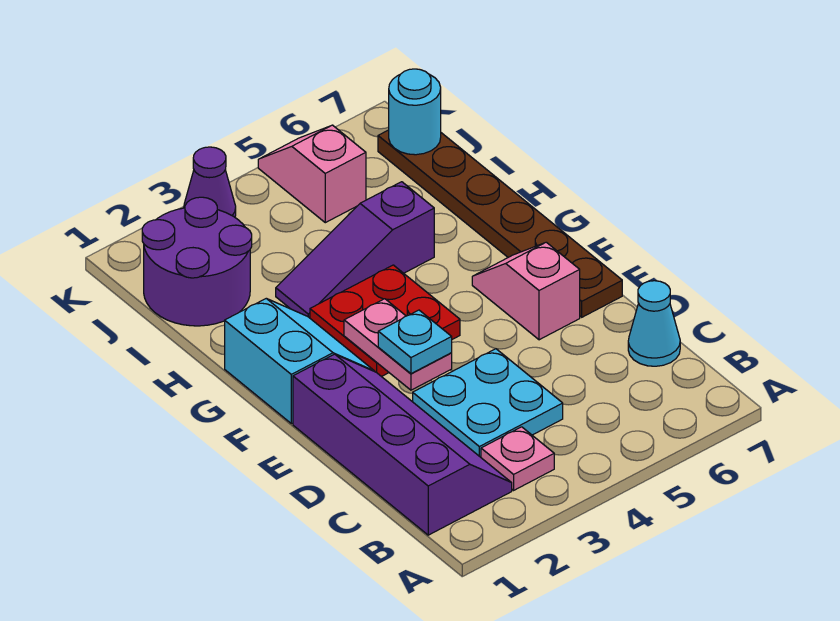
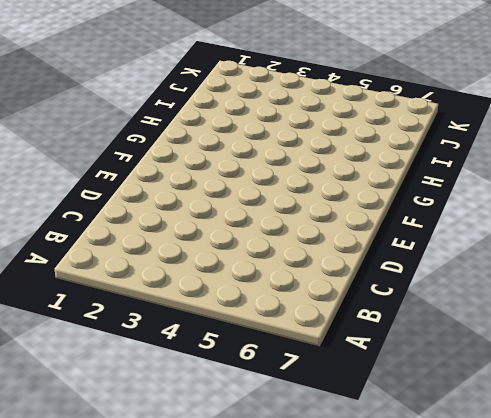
none -> purple slope B1:E2 level 1 top 1
none -> pink plate B3 level 1
none -> cyan plate C3:D4 level 1

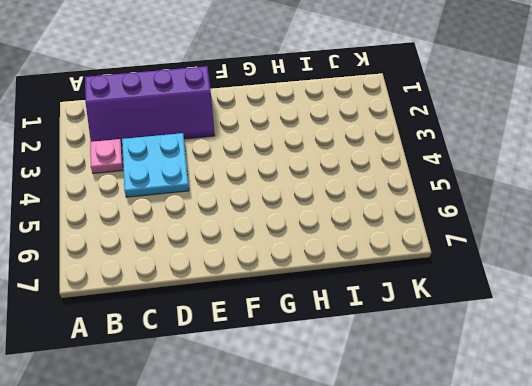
none -> cyan cone C7 level 1
none -> pink slope E6:F6 level 1 top E
none -> brown plate E7:J7 level 1

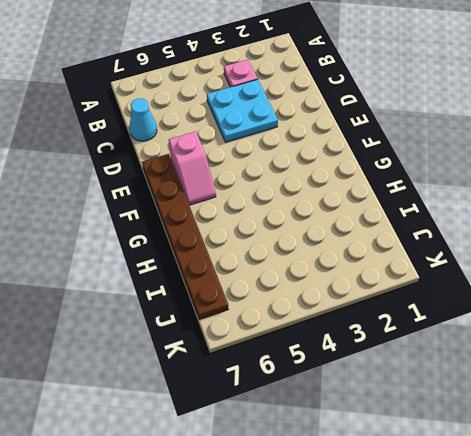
none -> purple slope B1:E2 level 1 top 1
none -> cyan slope F1:G2 level 1 top 1
none -> red plate F3:G4 level 1

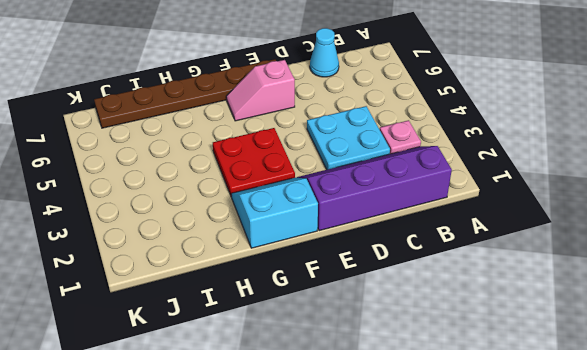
none -> purple slope H3:H5 level 1 top 5
none -> purple round brick I1:J2 level 1
none -> pink slope J5:K5 level 1 top J

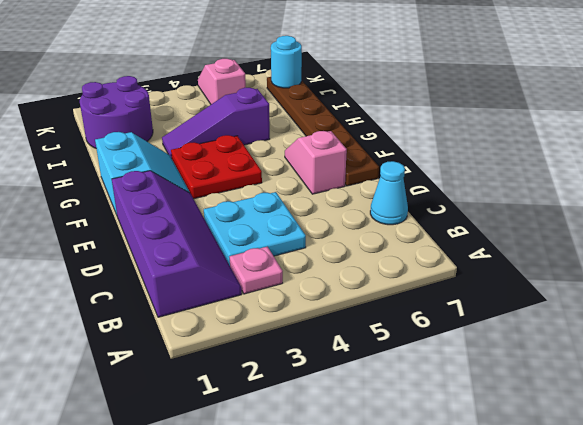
none -> purple cone K3 level 1
none -> pink plate E3:F3 level 2
none -> cyan plate E3 level 3

